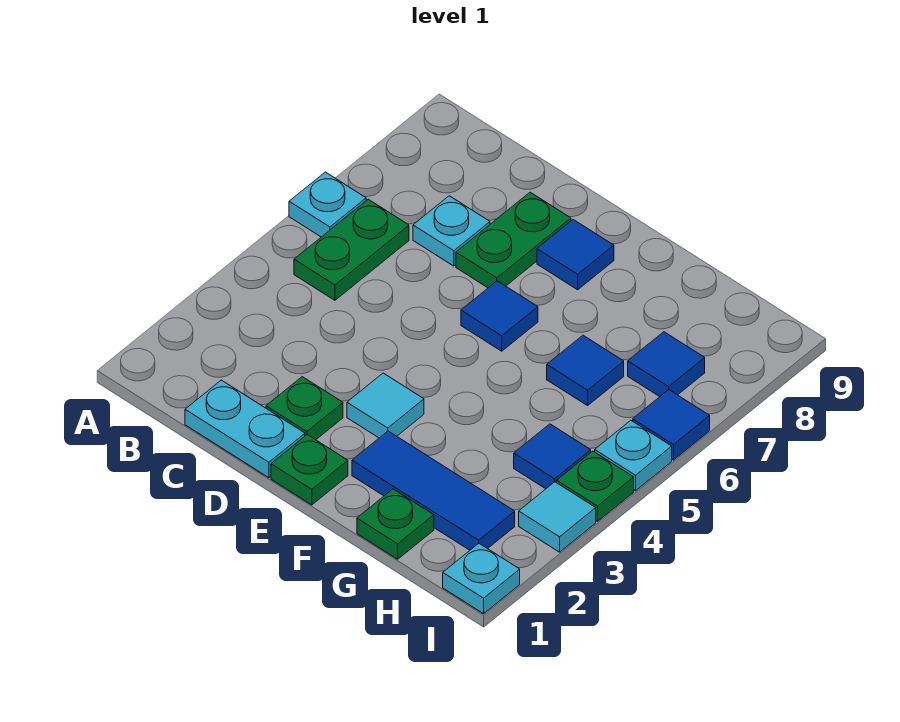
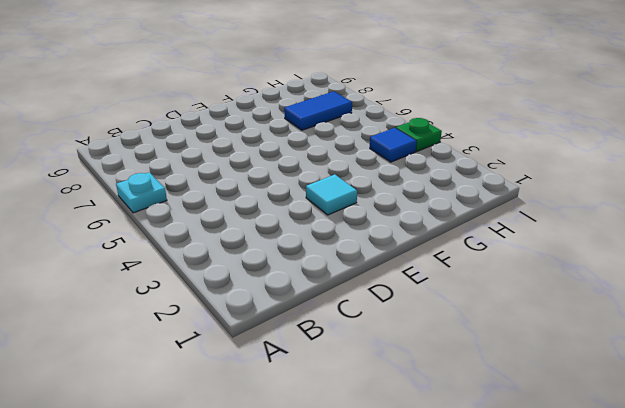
blue tile G7:H7 level 1 -> blue tile H7 level 1
none -> green plate B5:B6 level 1
none -> cyan plate C1:D1 level 1
none -> cyan plate C7 level 1

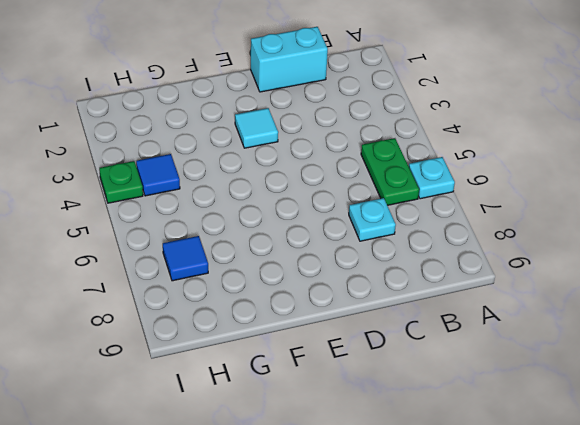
cyan brick C1:D1 level 1 -> cyan plate C1:D1 level 1
none -> green plate D2 level 1
none -> green plate D7:D8 level 1
none -> green plate E1 level 1

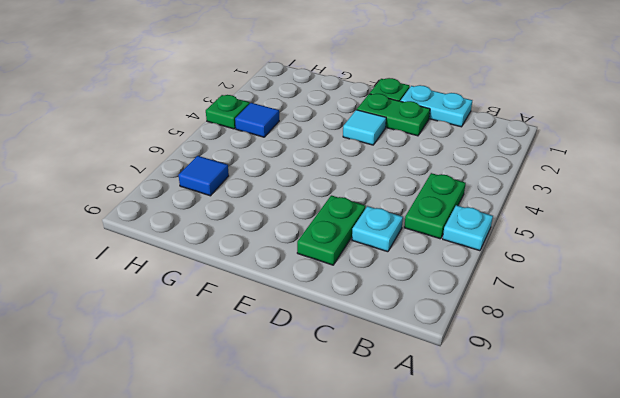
green plate D2:E2 level 1 -> green plate D2 level 1
none -> blue tile E6 level 1
none -> blue tile E8 level 1
none -> blue tile F2:H2 level 1

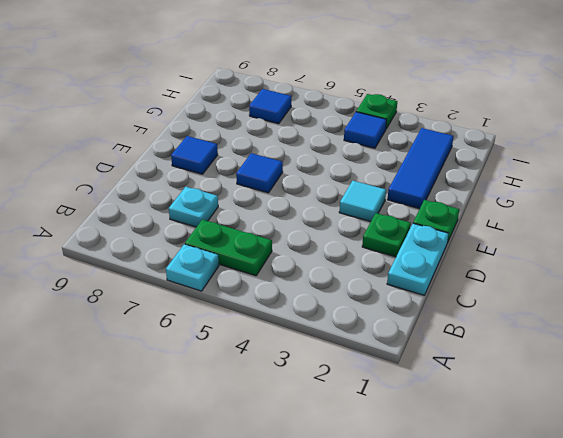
none -> green plate D7:D8 level 1
none -> green plate G1 level 1
none -> blue tile G6 level 1

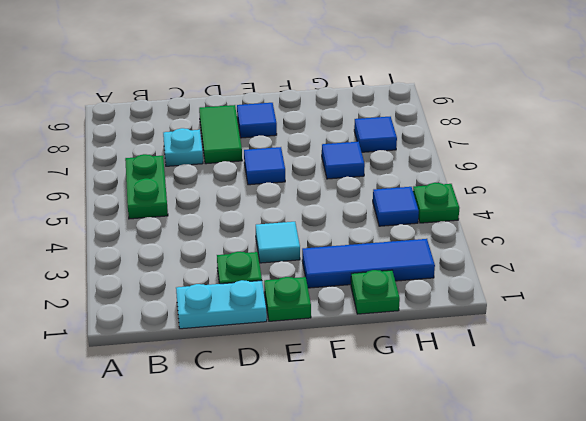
green tile D7:D8 level 1 -> green plate D7:D8 level 1
none -> cyan plate A6 level 1
none -> cyan plate I1 level 1
none -> cyan tile I3 level 1

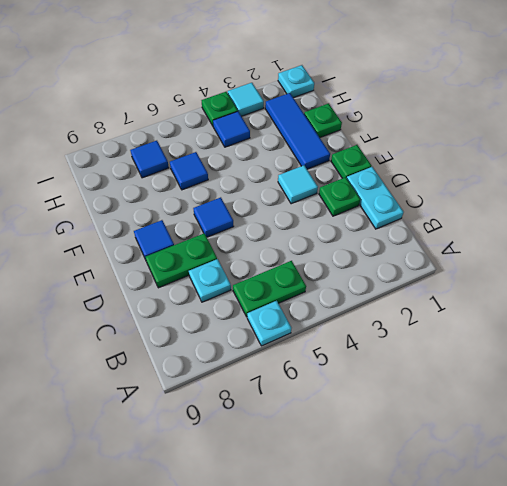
none -> cyan plate I5 level 1
none -> blue tile I6 level 1

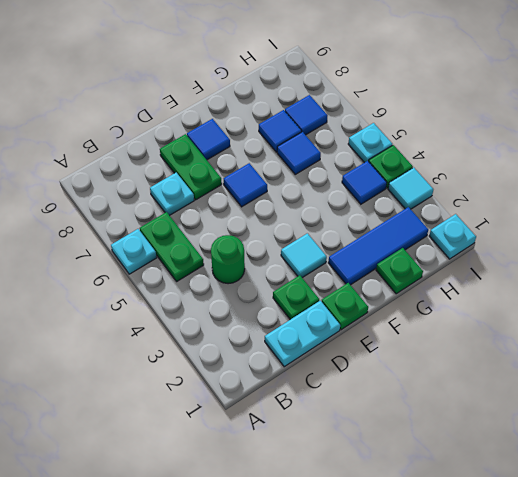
green round brick C4 level 1 -> none
blue tile G7 level 1 -> blue tile I6 level 1

